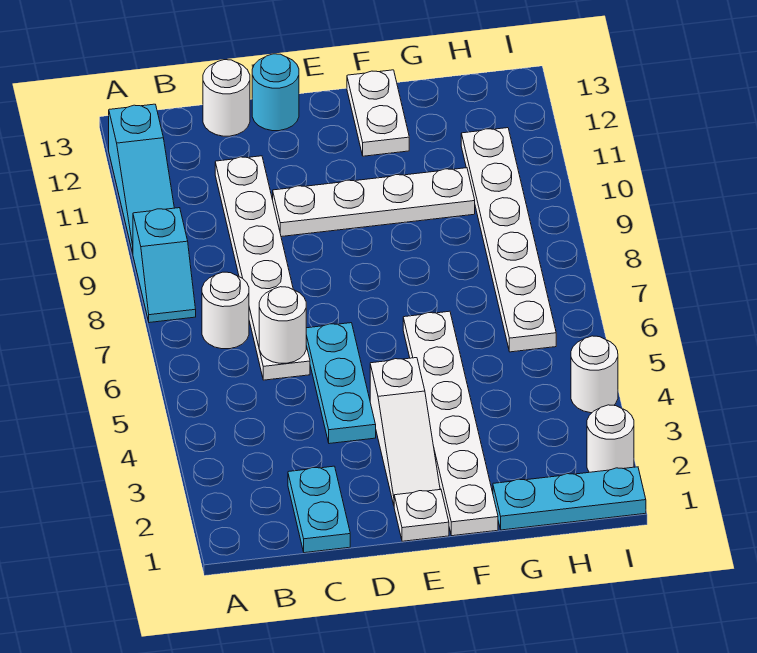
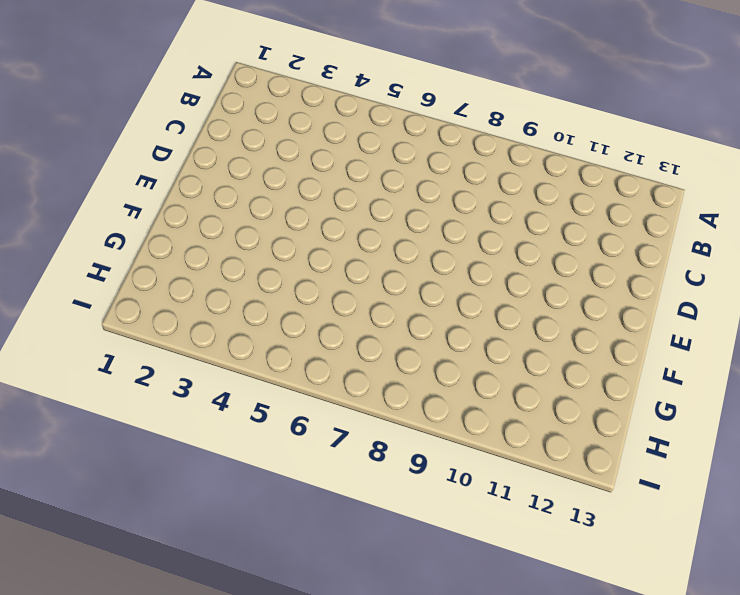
none -> cyan slope A8:A9 level 1 top 9
none -> cyan slope A10:A12 level 1 top 12
none -> white round brick B7 level 1

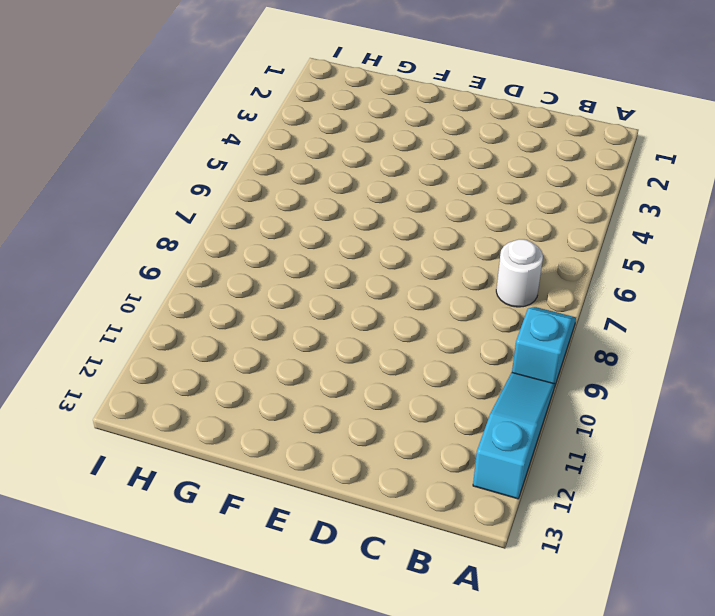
none -> cyan plate C1:C2 level 1
none -> white plate C6:C11 level 1
none -> white round brick C13 level 1

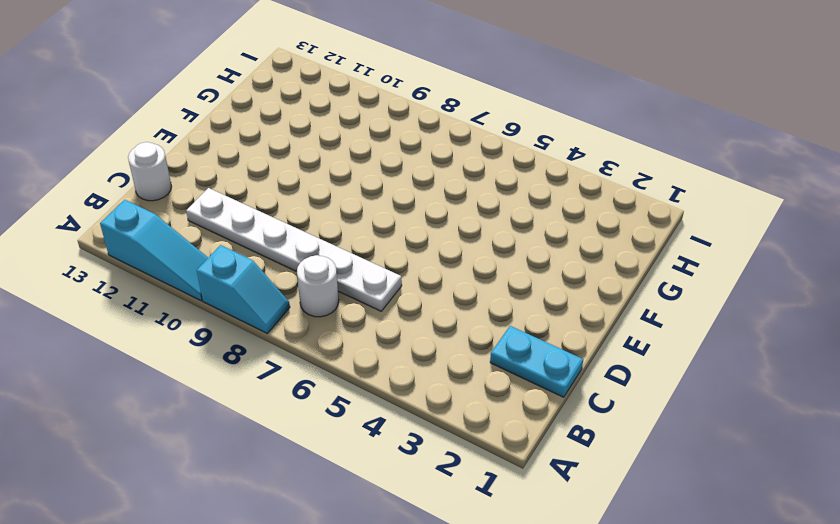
none -> cyan plate D4:D6 level 1
none -> white plate D10:G10 level 1
none -> cyan round brick D13 level 1

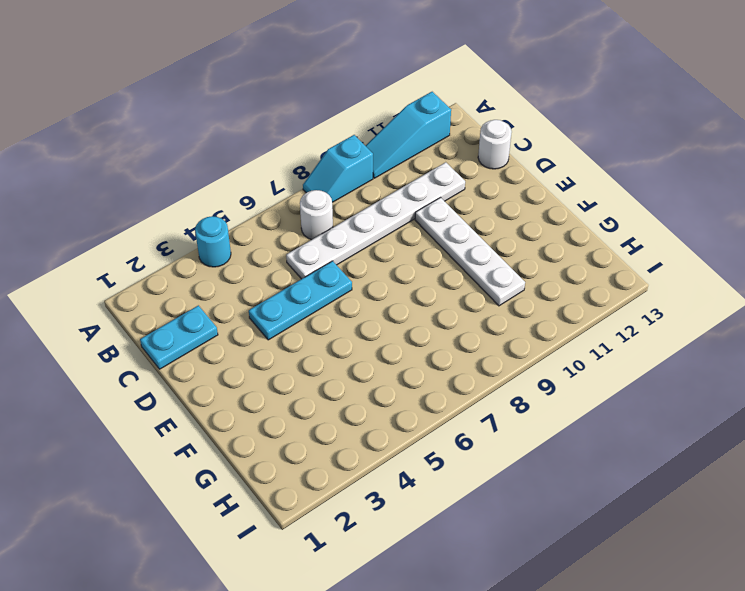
cyan round brick A4 level 1 -> cyan round brick D13 level 1
none -> white plate E1 level 1
none -> white slope E2:E4 level 1 top 4
none -> white plate F1:F6 level 1

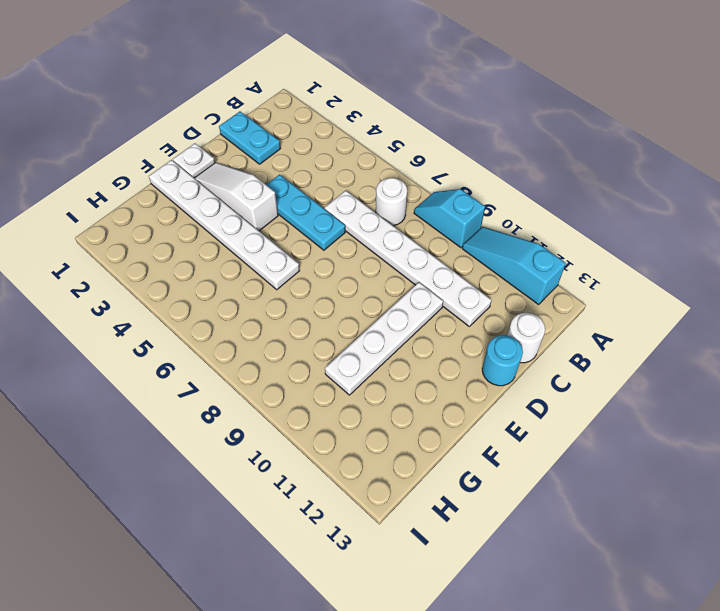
none -> white plate F12:F13 level 1
none -> cyan plate G1:I1 level 1
none -> white plate H6:H11 level 1

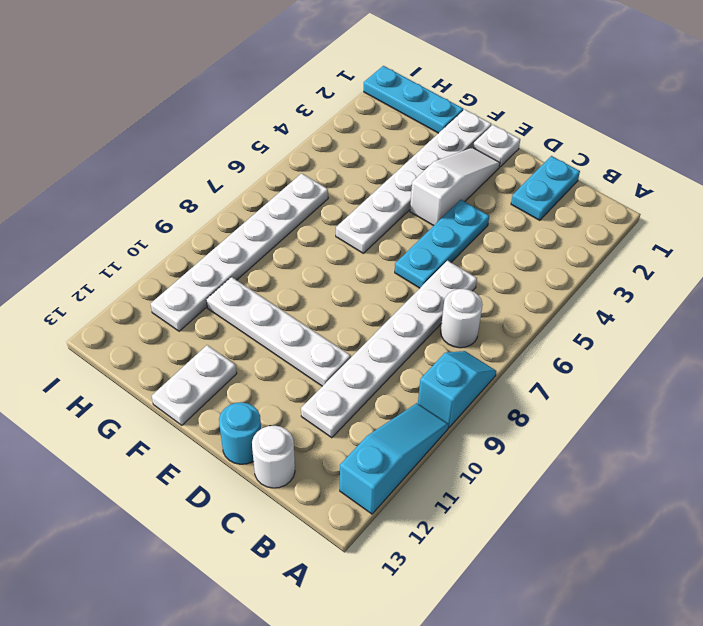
none -> white round brick I2 level 1
none -> white round brick I4 level 1
none -> white round brick C6 level 2

